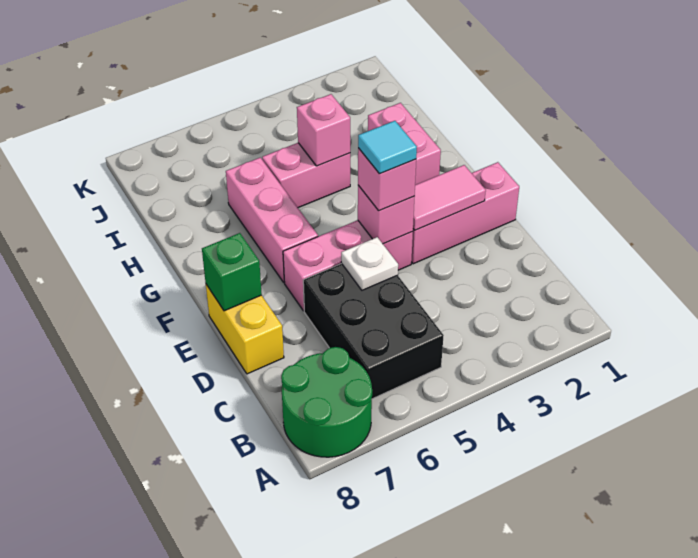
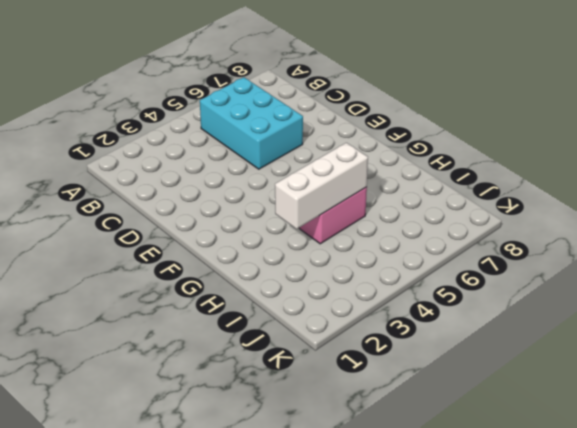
cyan brick B5:D6 level 1 -> black brick B5:D6 level 1
white brick H3:H5 level 2 -> pink brick H4 level 2
none -> green round brick A7:B8 level 1
none -> yellow brick D8:E8 level 1
none -> pink brick E1:E3 level 1

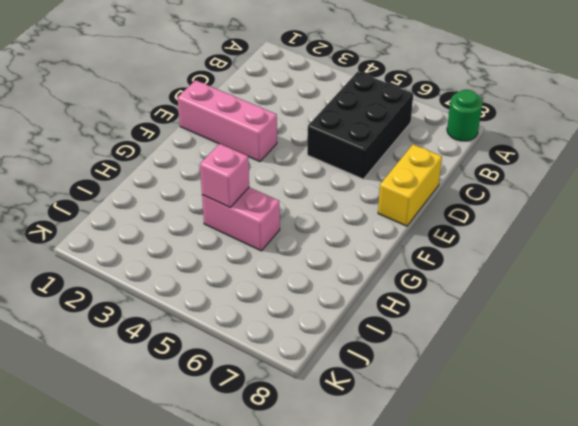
green round brick A8 level 1 -> green round brick A7:B8 level 1
none -> pink brick E4:E6 level 1
none -> pink brick F6:H6 level 1
none -> pink brick G2:H2 level 1

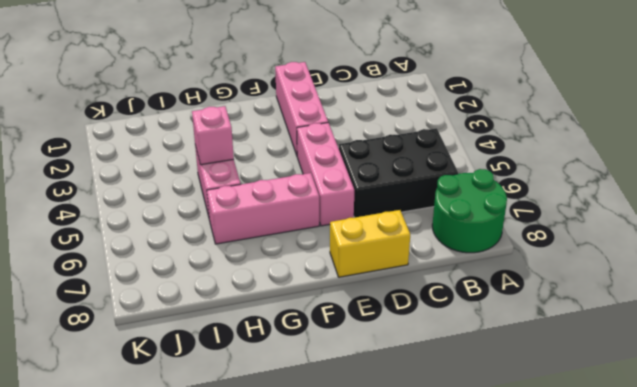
none -> pink brick G2:H2 level 1
none -> white plate D5 level 2
none -> pink tile E2:E3 level 2

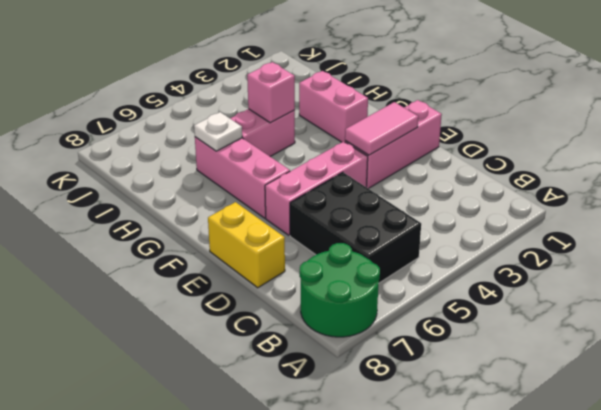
white plate H6 level 2 -> white plate D5 level 2
none -> pink brick E4 level 2
none -> green brick E8 level 2
none -> pink brick E4 level 3

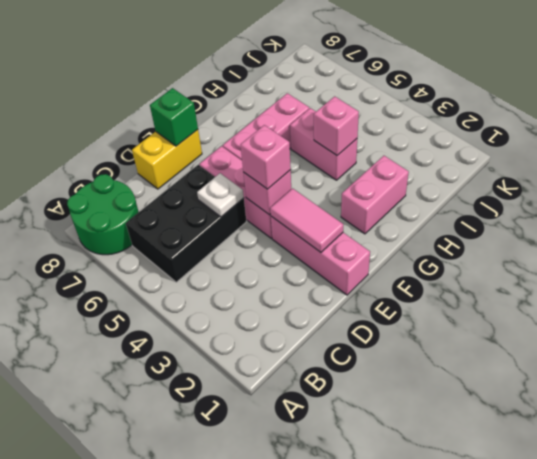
none -> cyan tile E4 level 4

